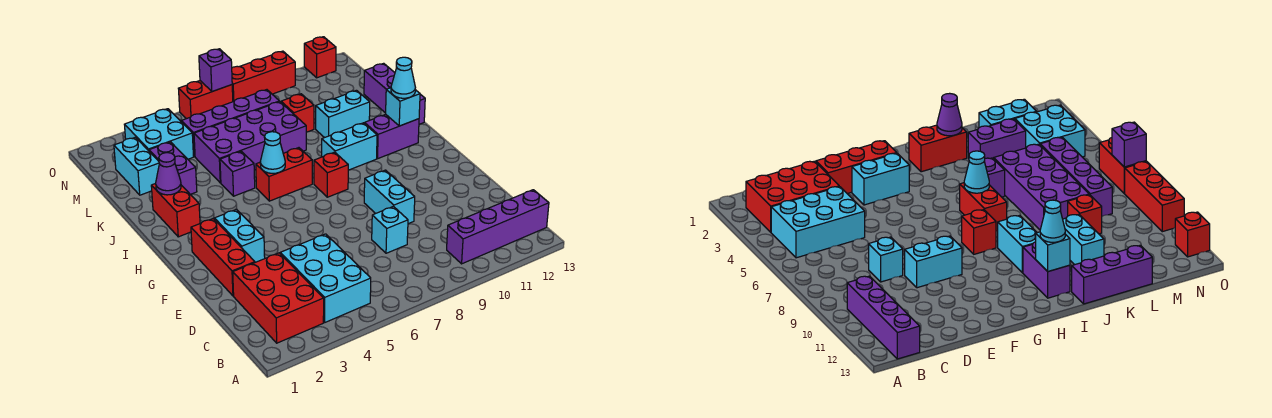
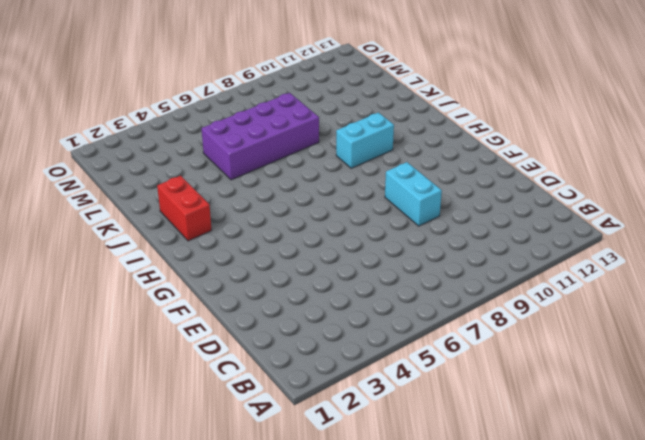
none -> red brick B2:D3 level 1
none -> cyan brick B4:D5 level 1
none -> purple brick B10:B13 level 1

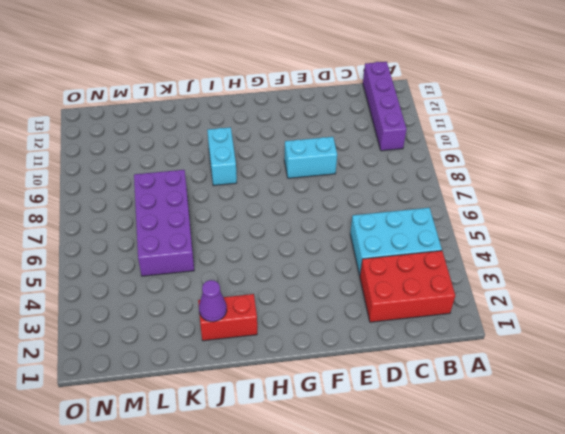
none -> cyan brick D8 level 1
none -> red brick E2:G2 level 1
none -> cyan brick F3:G3 level 1

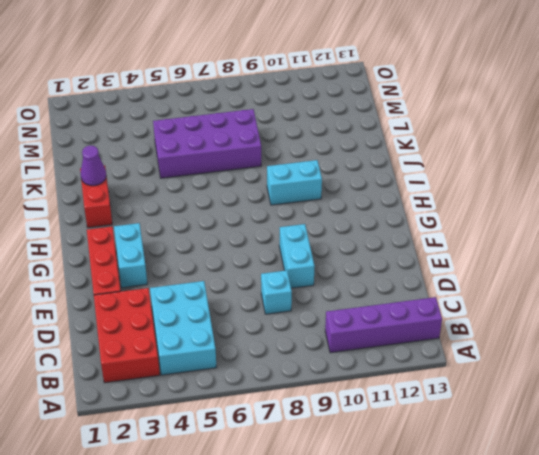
none -> red brick H8 level 1
none -> red brick I6:I7 level 1
none -> purple brick I11:I12 level 1

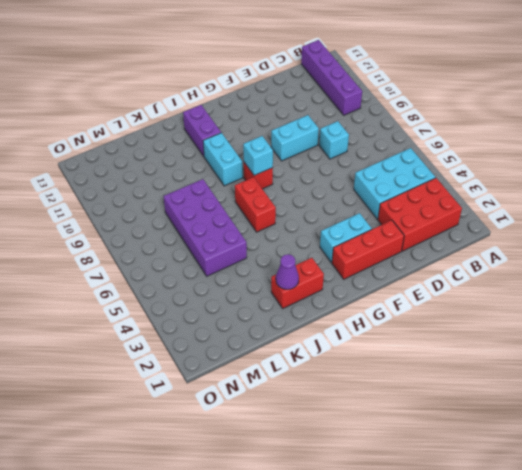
cyan brick H8 level 2 -> cyan brick I12 level 2
none -> purple brick J5 level 1
none -> purple brick J13:L13 level 1
none -> purple brick K3:L3 level 1

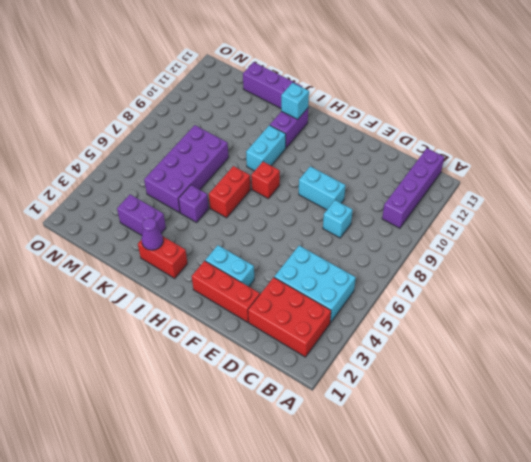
none -> cyan brick K10:K11 level 1
none -> cyan brick L2:M2 level 1
none -> red brick L9 level 1

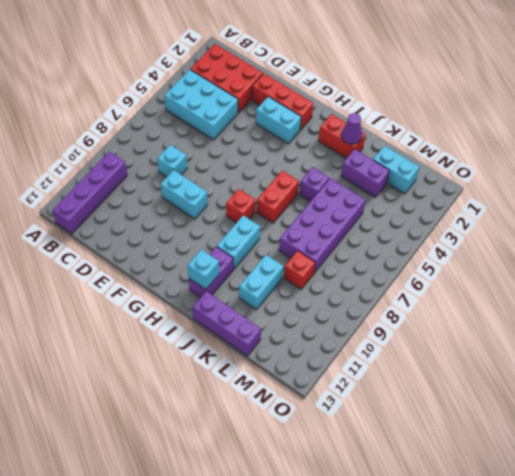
none -> cyan brick M3:N4 level 1
none -> purple brick M5:M8 level 1
none -> red brick O6:O7 level 1

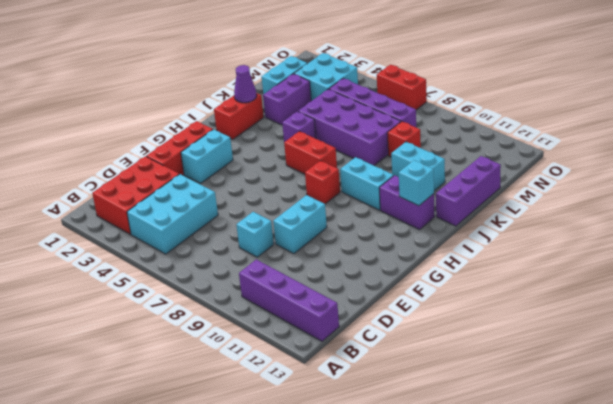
none -> red brick O8:O10 level 1
none -> red brick O12 level 1
none -> cyan cone I6 level 2

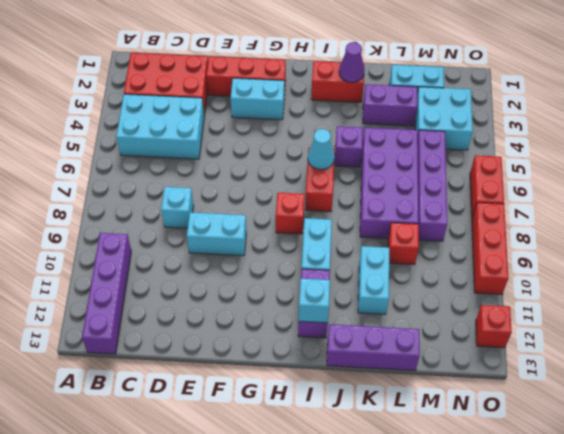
none -> purple brick O7 level 2
none -> cyan cone I12 level 3

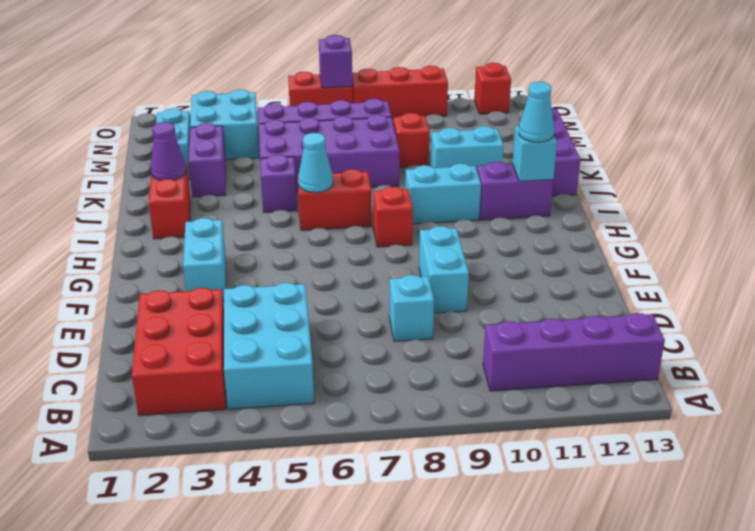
none -> red brick E2:G2 level 1

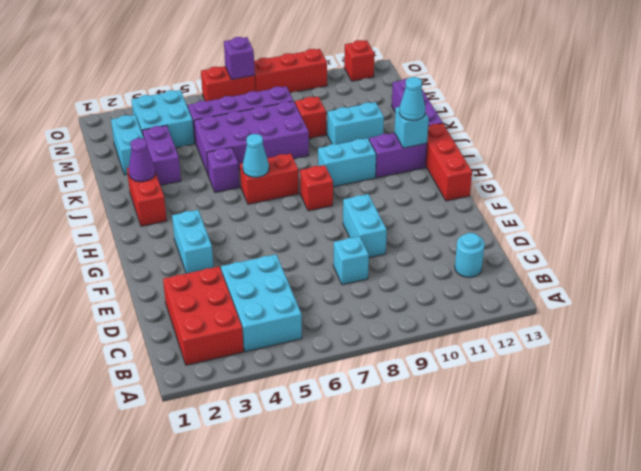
cyan round brick C12 level 1 -> none
red brick G13:I13 level 1 -> red brick E2:G2 level 1
none -> purple brick B10:B13 level 1

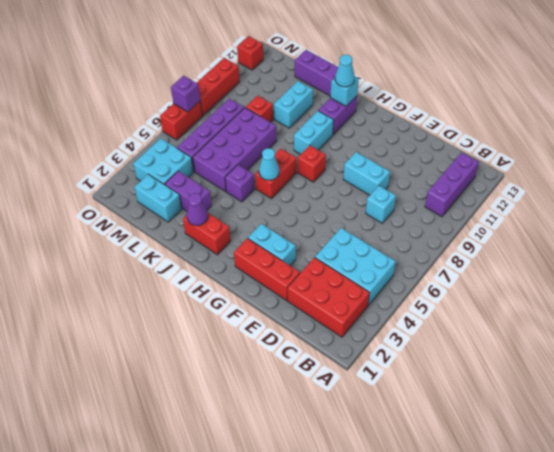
purple brick B10:B12 level 1 -> purple brick B10:B13 level 1

